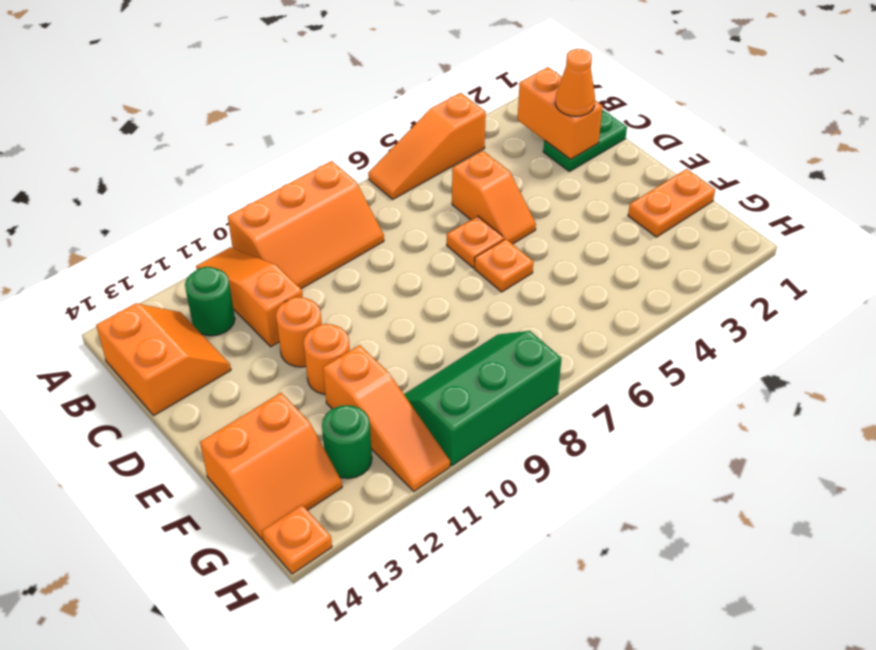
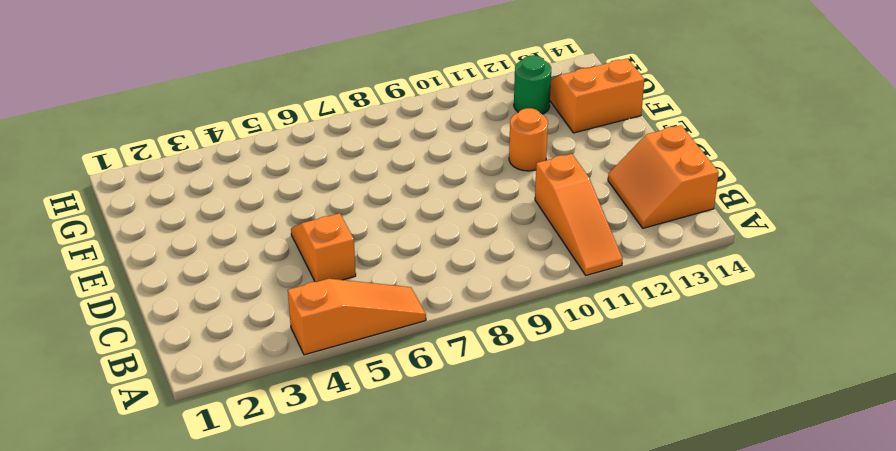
none -> orange slope A8:B10 level 1 top A
none -> green round brick B12 level 1
none -> green plate C1:C2 level 1

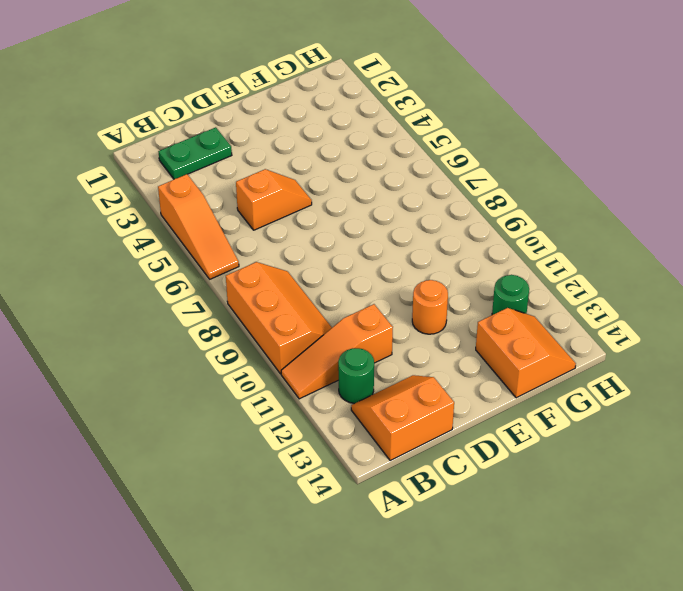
green plate B2:C2 level 1 -> green plate C1:C2 level 1
none -> orange plate D6 level 1
none -> orange round brick D11 level 1
none -> orange plate E6 level 1

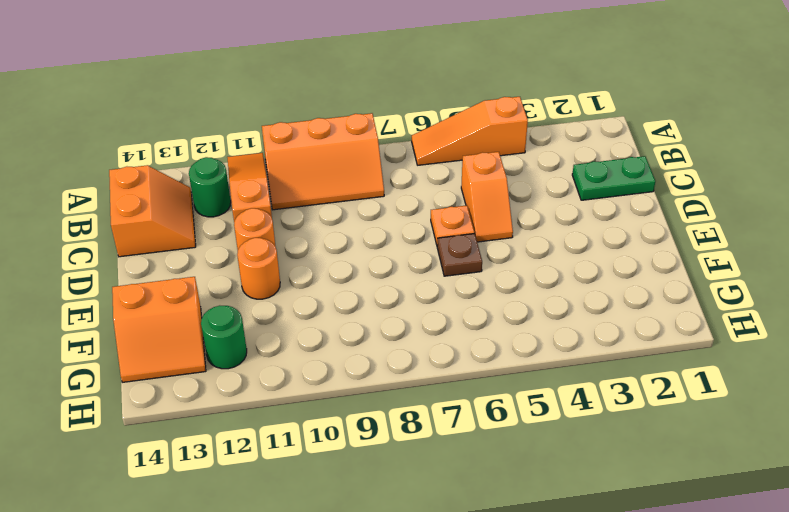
brown plate E6 level 1 -> orange plate E6 level 1
none -> orange plate F1:F2 level 1
none -> orange slope F11:H11 level 1 top F
none -> green slope G8:H10 level 1 top H

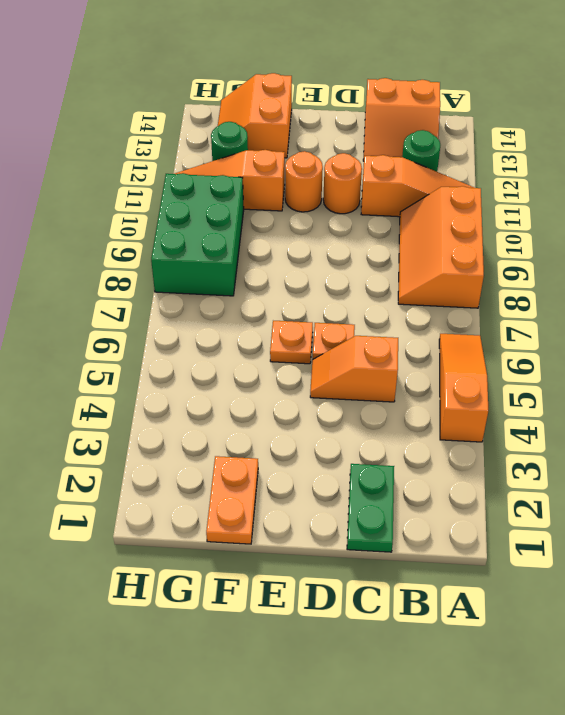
green brick G8:H10 level 1 -> green slope G8:H10 level 1 top H
none -> orange plate H14 level 1
none -> orange brick B2:C2 level 2
none -> orange cone C2 level 3

